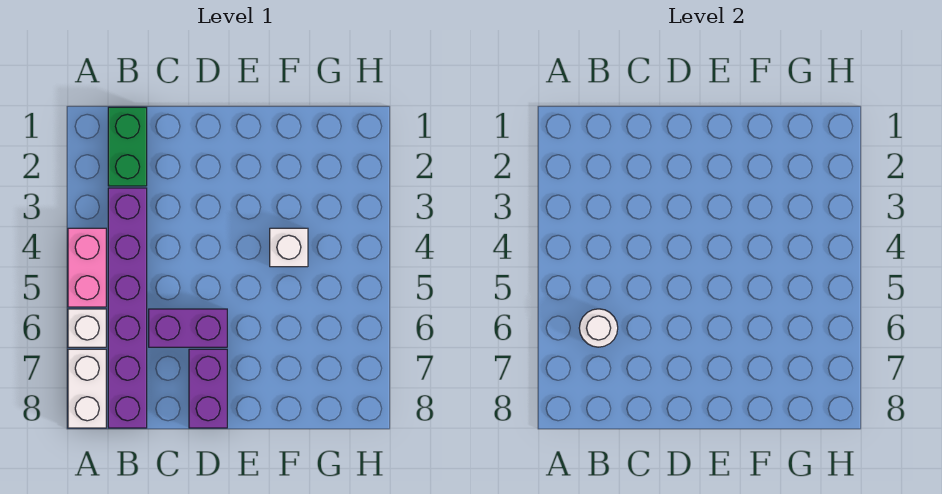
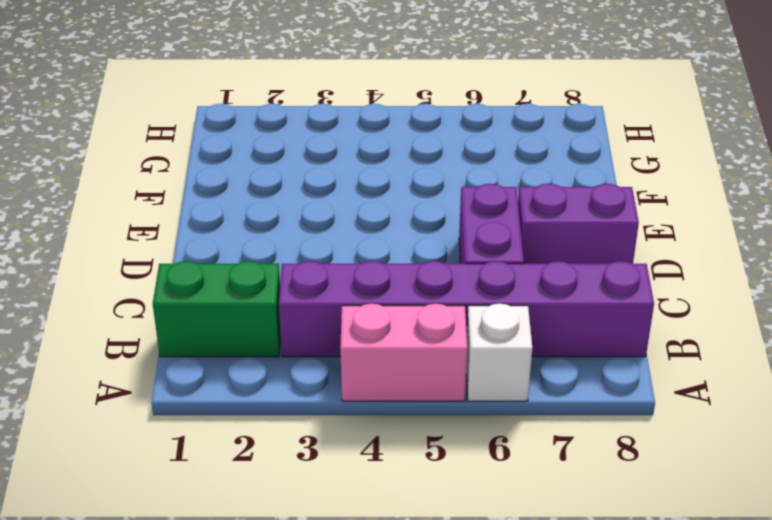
none -> white brick A7:A8 level 1
none -> white brick F4 level 1

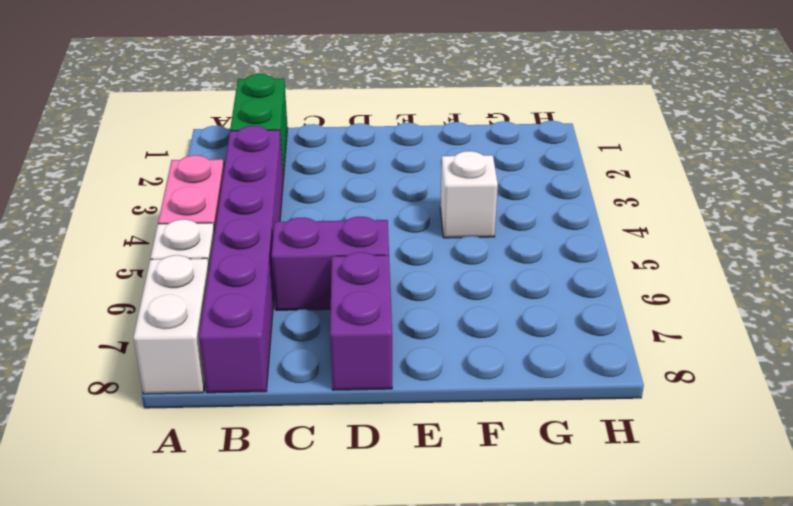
none -> white round brick B6 level 2

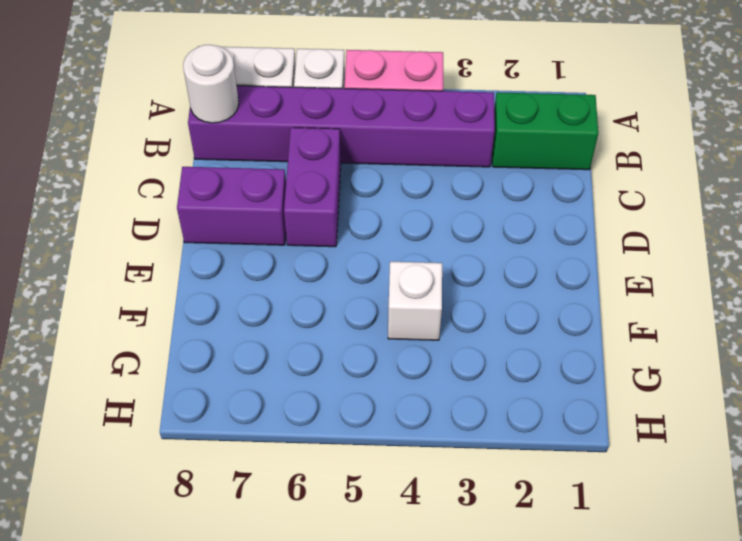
white round brick B8 level 2 -> white round brick B6 level 2

